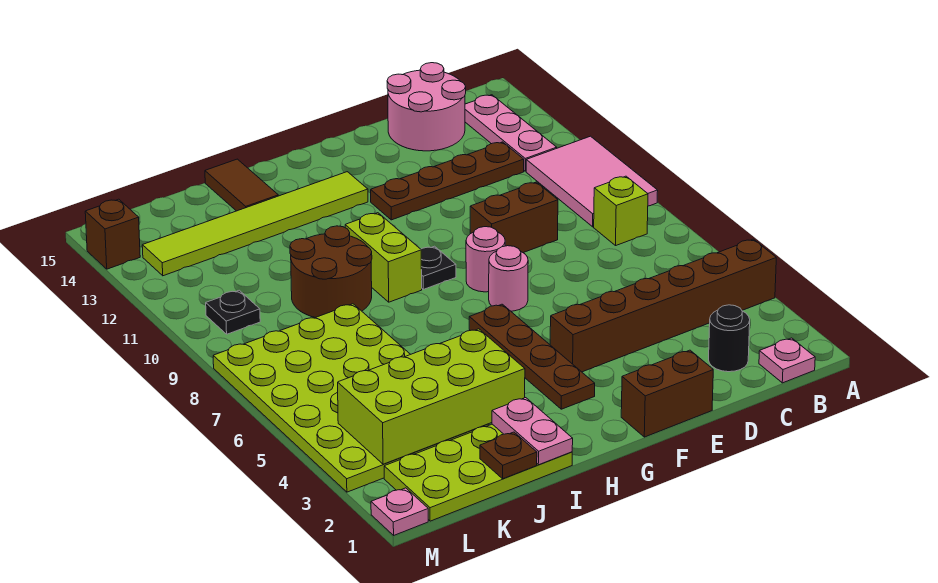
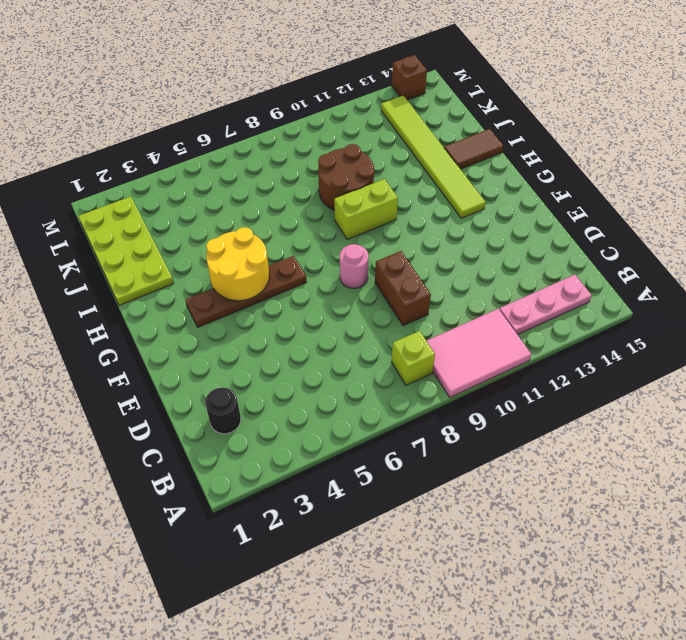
yellow round brick G4:H5 level 2 -> none
none -> brown brick A4:F4 level 1
none -> pink plate B1 level 1
none -> brown plate C12:F12 level 1

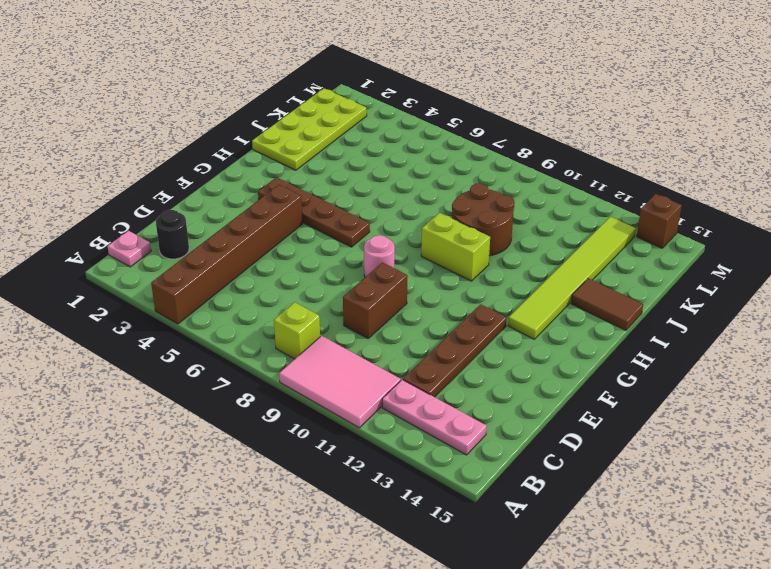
none -> pink round brick C14:D15 level 1
none -> brown brick E1:F1 level 1
none -> pink round brick F7 level 1

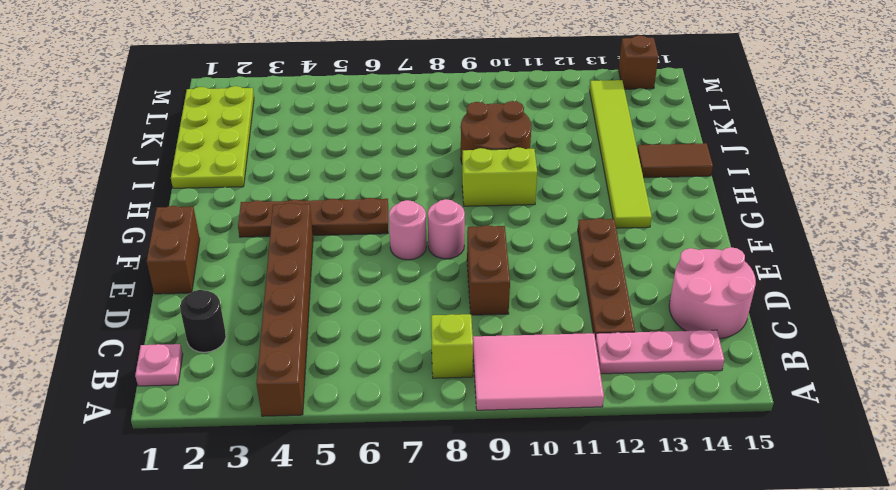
none -> black plate G9 level 1
none -> lime plate J3:M8 level 1
none -> black plate L10 level 1

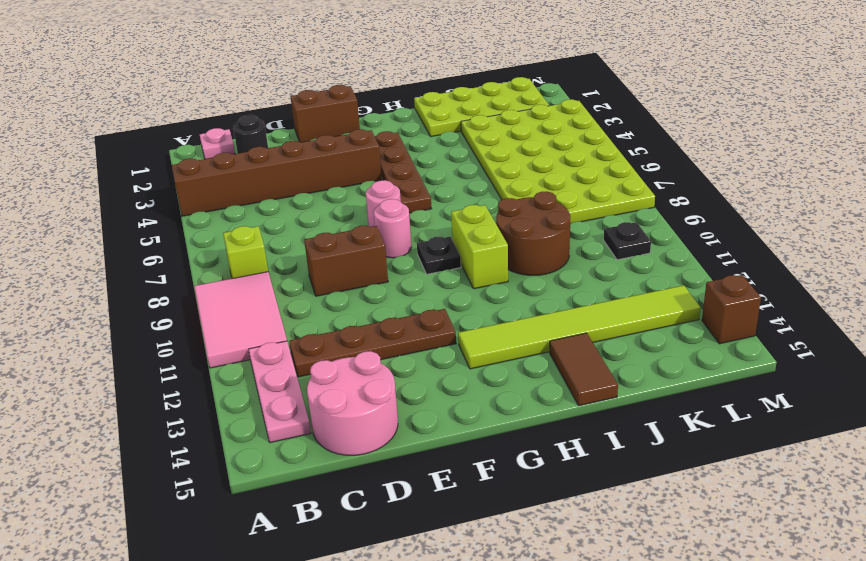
none -> pink plate M1 level 1
none -> pink plate I1:I2 level 2
none -> lime brick I3:L4 level 2

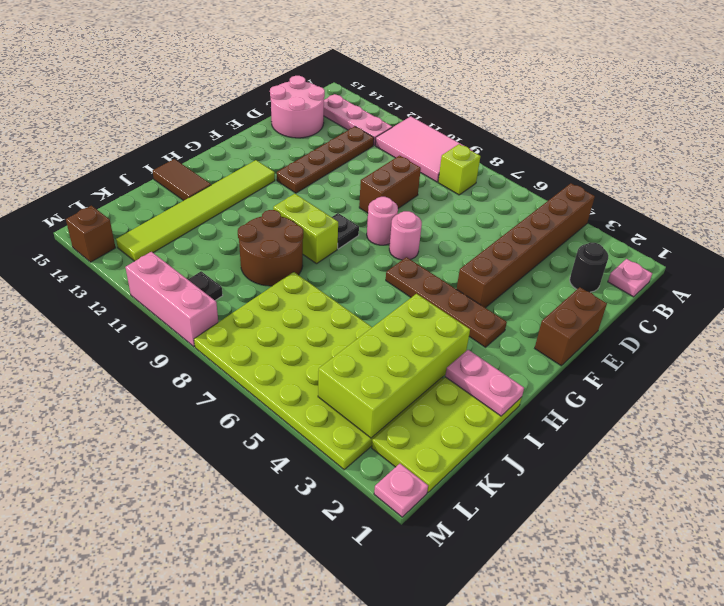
pink brick M9:M11 level 1 -> none
none -> brown plate J1 level 2

